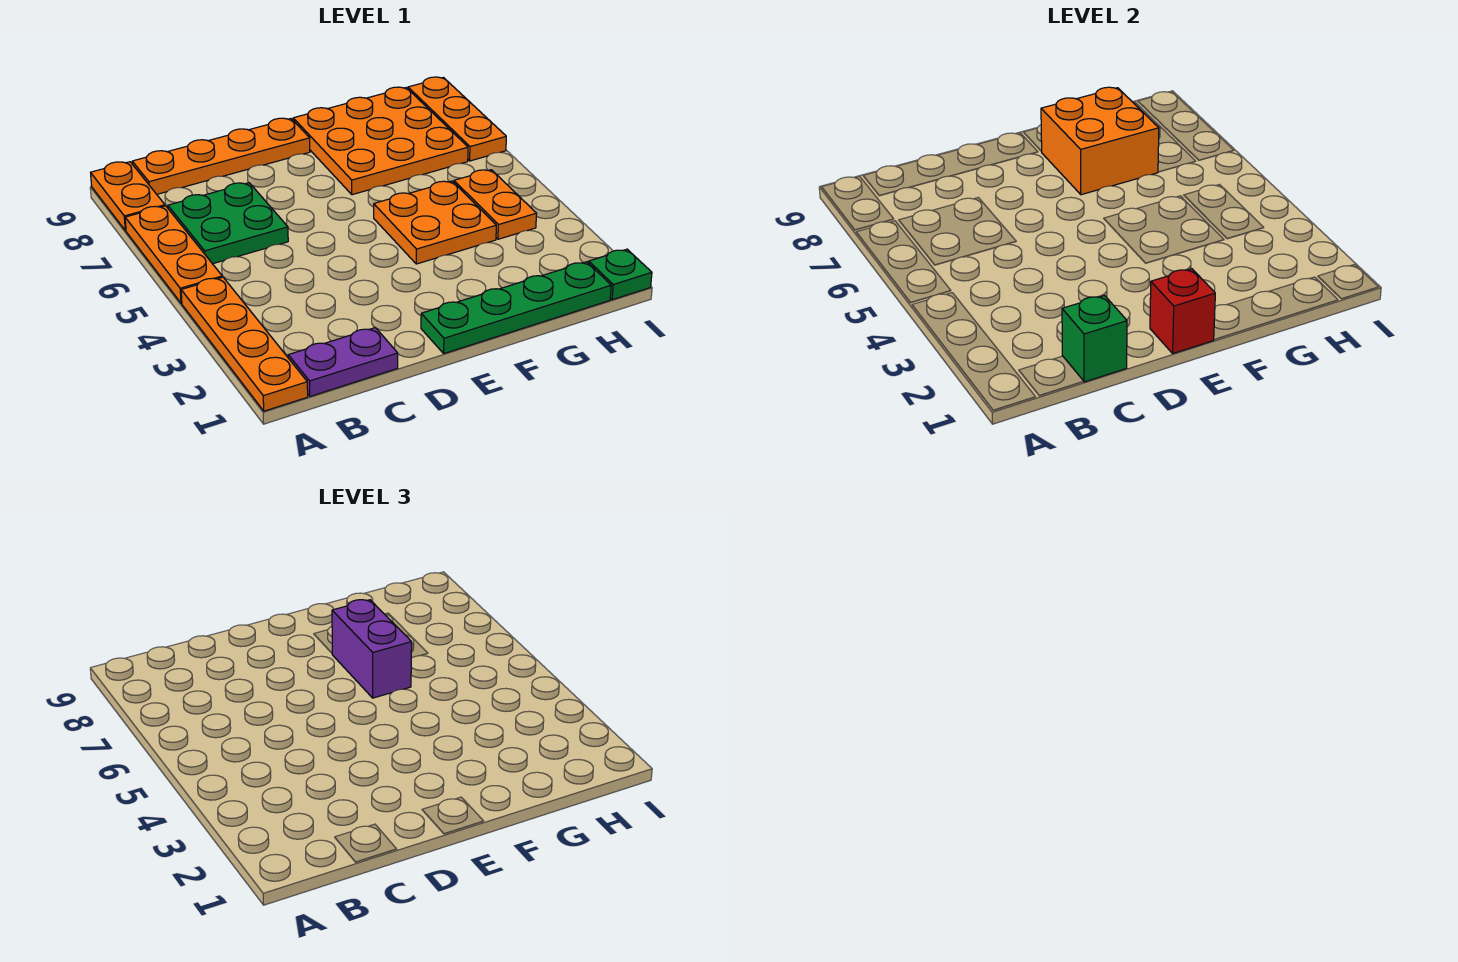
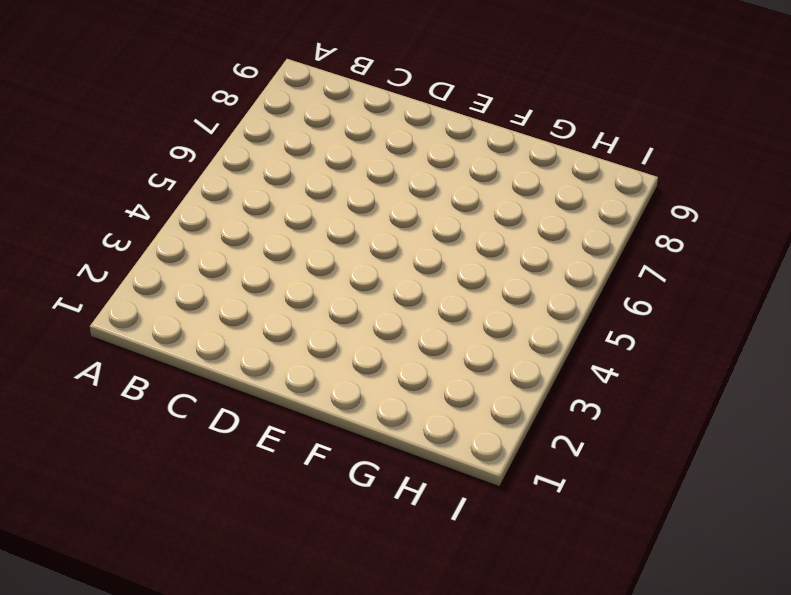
none -> orange plate A1:A4 level 1
none -> orange plate A5:A7 level 1
none -> orange plate A8:A9 level 1

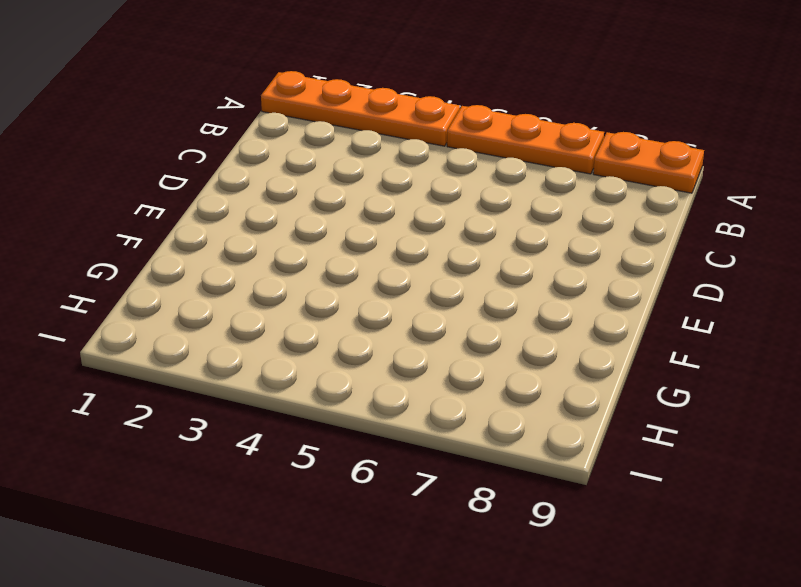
none -> purple plate B1:C1 level 1
none -> green plate B6:C7 level 1
none -> orange plate B9:E9 level 1

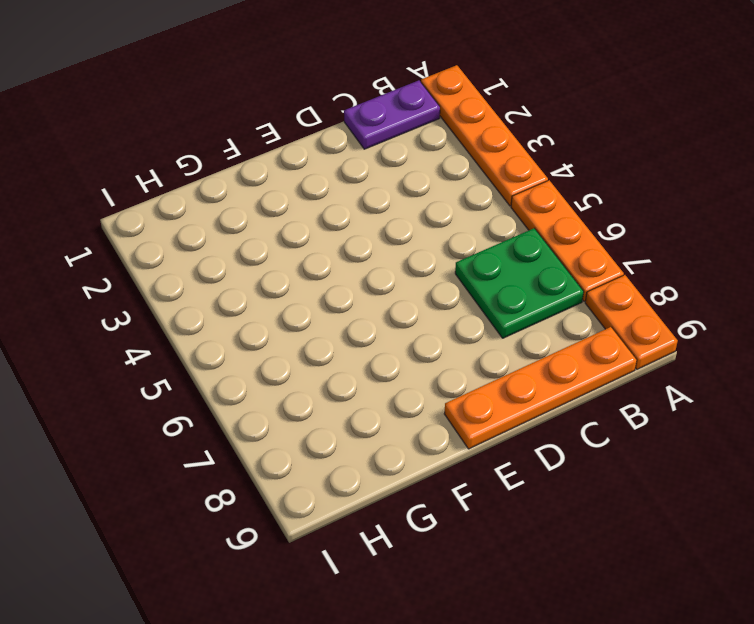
none -> green plate E1:H1 level 1
none -> orange plate F4:G5 level 1
none -> orange plate F7:H9 level 1

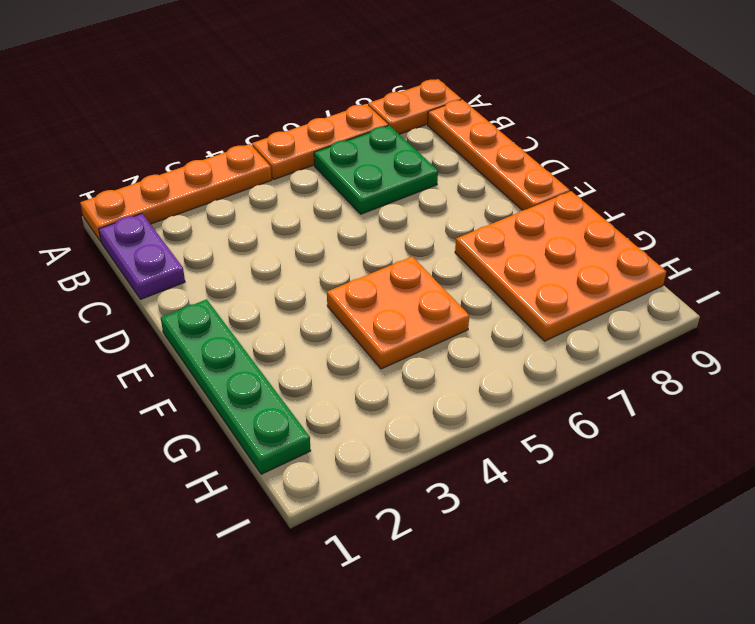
none -> orange plate H4:H5 level 1
none -> green plate I1 level 1
none -> orange plate I7:I9 level 1

